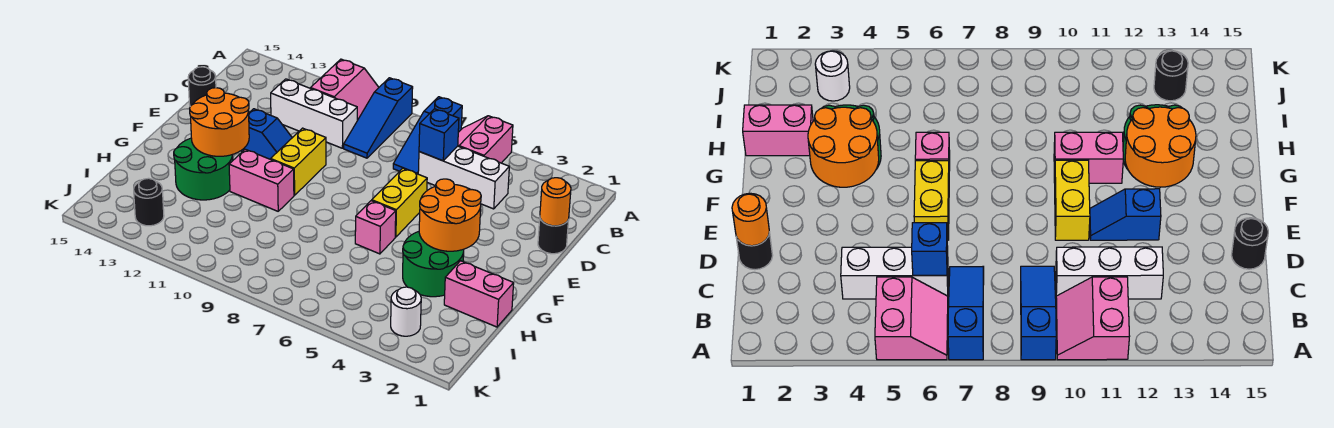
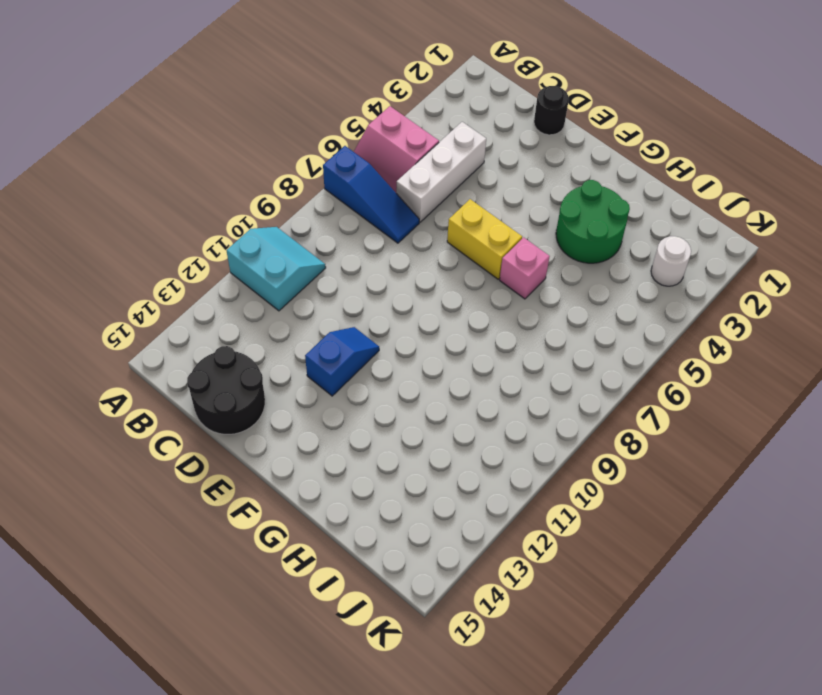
cyan slope A10:B11 level 1 top 11 -> pink slope A10:B11 level 1 top 11
black round brick C14:D15 level 1 -> black round brick D15 level 1
none -> blue slope A9:C9 level 1 top A
none -> white brick C10:C12 level 1
none -> yellow brick E10:F10 level 1

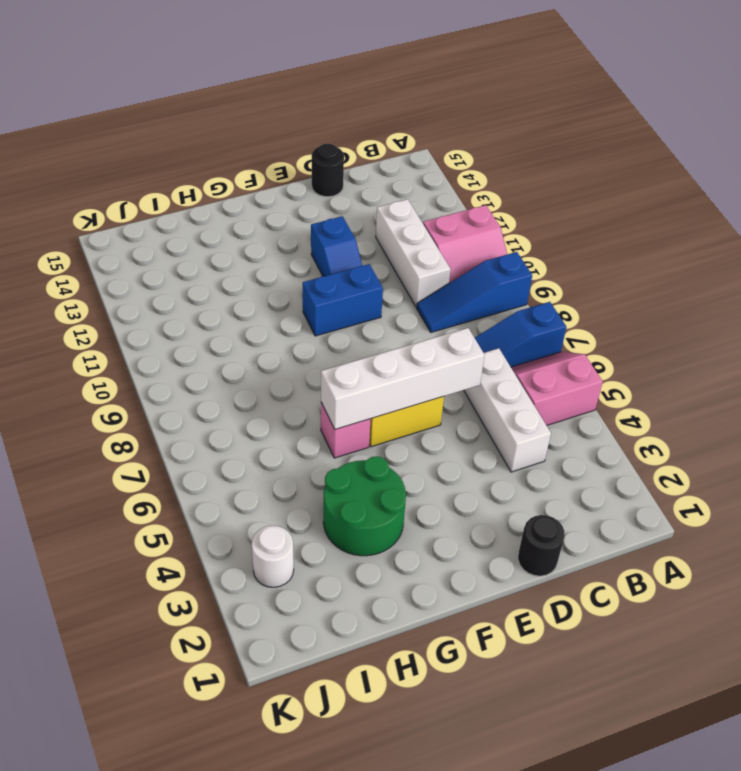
white brick D6:G6 level 2 -> none
blue brick E10:F10 level 1 -> yellow brick E10:F10 level 1
none -> pink brick G10:G11 level 1
none -> green round brick G12:H13 level 1
none -> pink brick H1:H2 level 1

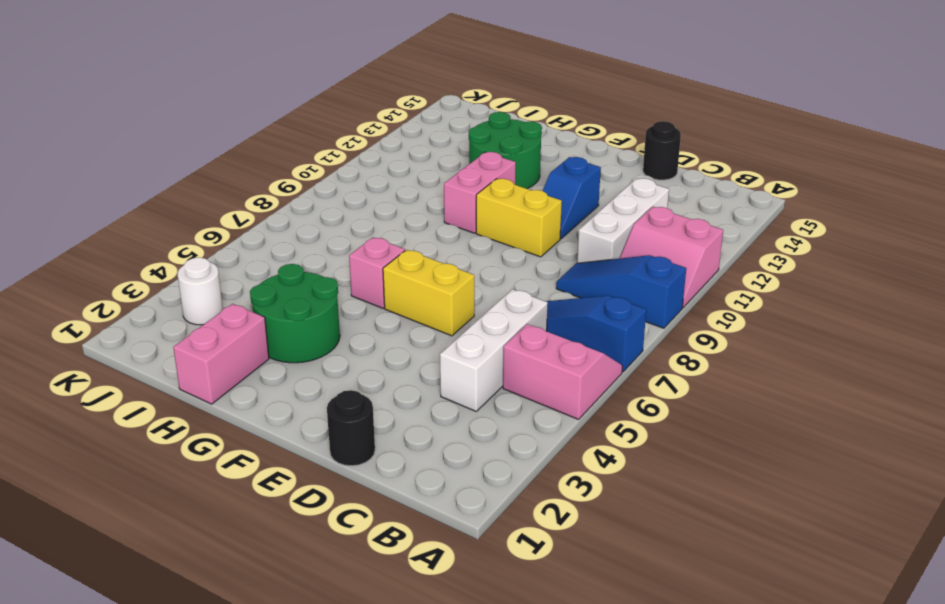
none -> black round brick J13 level 1
none -> blue brick C6 level 2
none -> orange round brick D1 level 2

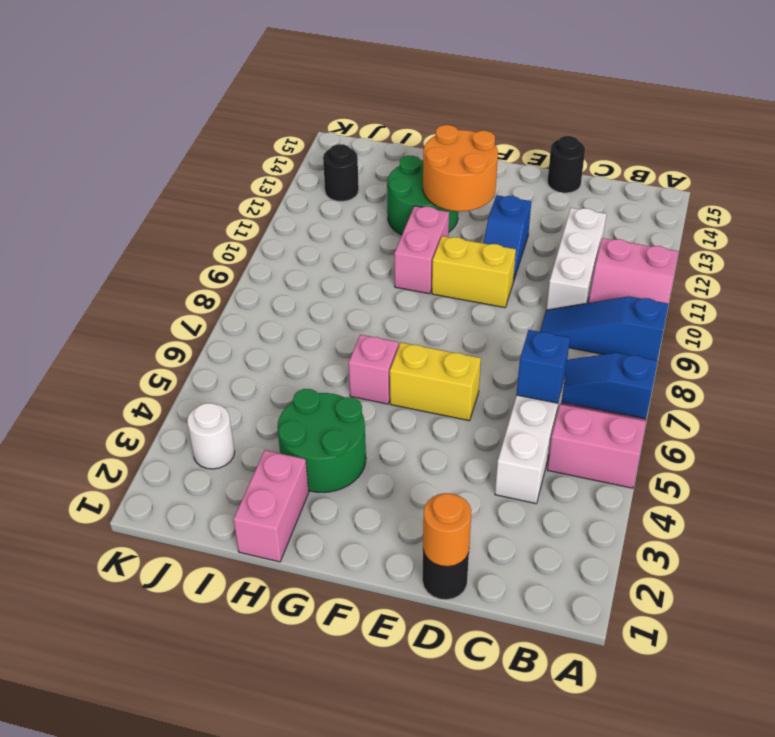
none -> orange round brick F3:G4 level 2

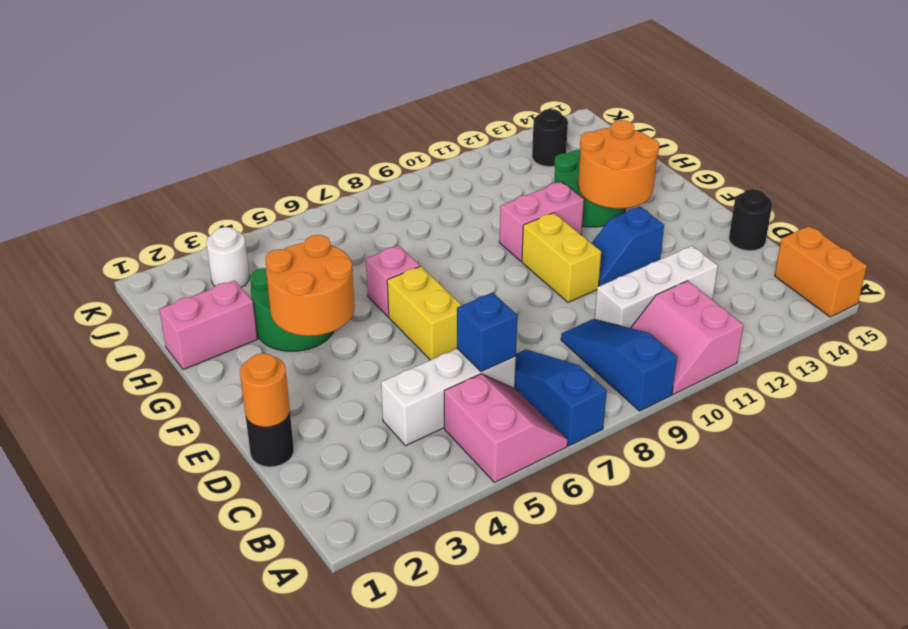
orange brick A15:B15 level 1 -> none

